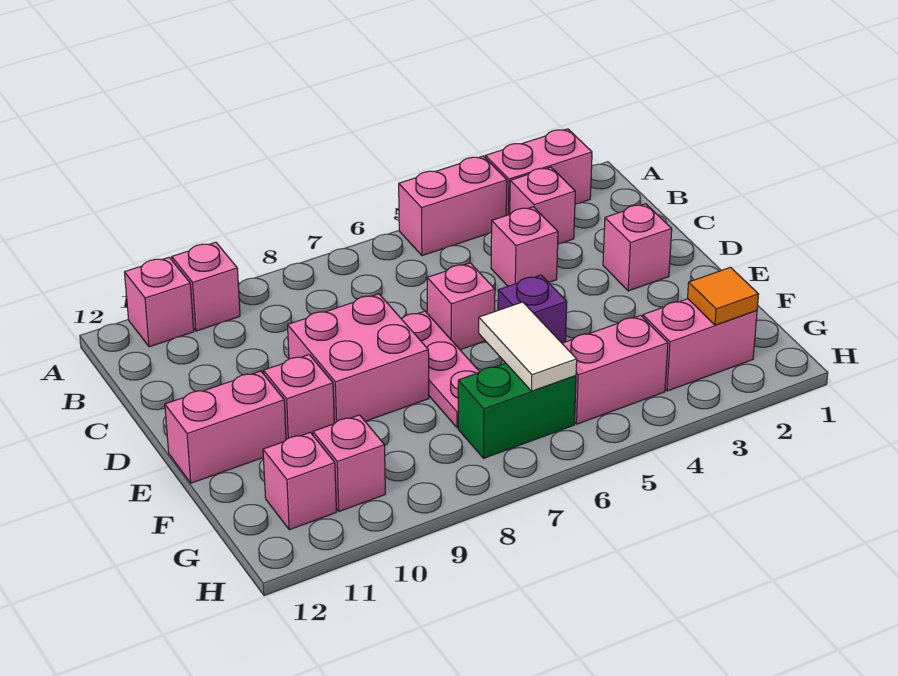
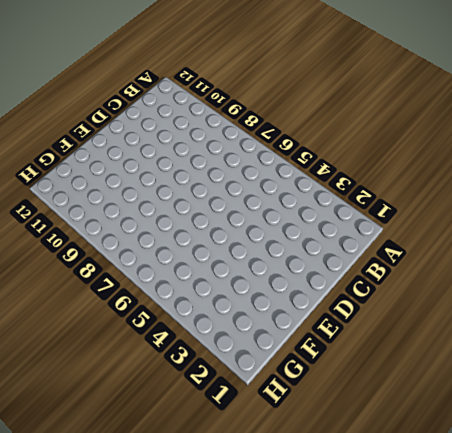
none -> pink brick A2:A3 level 1
none -> pink brick A4:A5 level 1
none -> pink brick A10 level 1

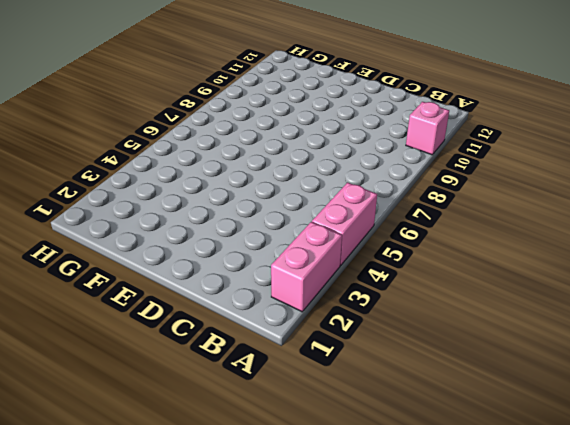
none -> pink brick A11 level 1
none -> pink brick B3 level 1
none -> pink brick C4 level 1

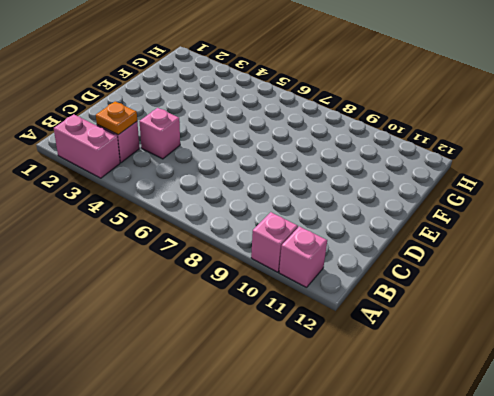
orange plate B3 level 2 -> none
none -> pink brick A4:A5 level 1
none -> pink brick D2 level 1
none -> pink brick D6 level 1

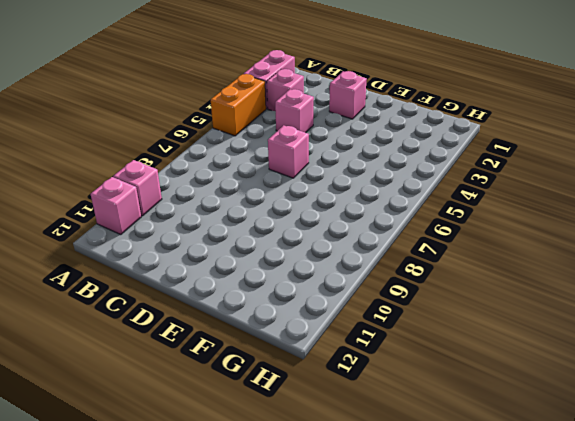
orange brick A4:A5 level 1 -> pink brick A4:A5 level 1
none -> pink plate D7:F7 level 1
none -> pink brick D8:E9 level 1
none -> purple brick E5 level 1

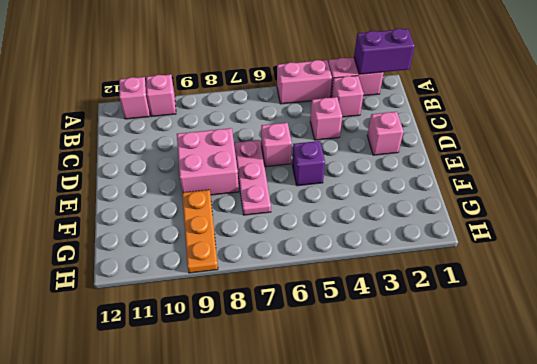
purple brick A1:A2 level 2 -> none
orange plate F9:H9 level 1 -> none
none -> pink brick E10 level 1
none -> pink brick E11:E12 level 1
none -> pink brick G2:G3 level 1

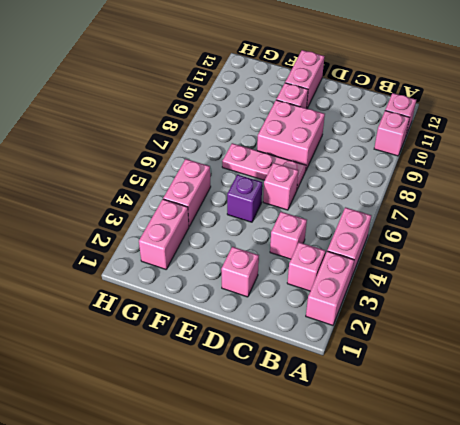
none -> green brick G6:G7 level 1
none -> pink brick G10 level 1
none -> pink brick G11 level 1

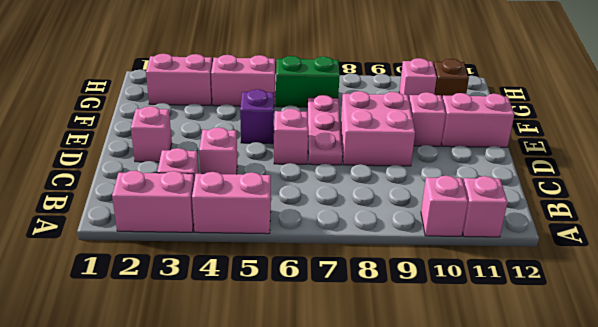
brown brick G11 level 1 -> pink brick G11 level 1
none -> white tile F6:G6 level 2
none -> orange tile G2 level 2

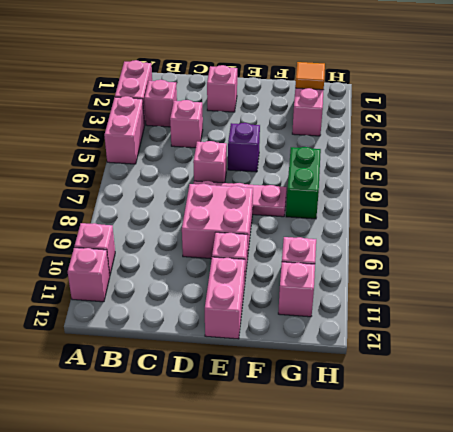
none -> pink brick G4:G5 level 1
none -> white tile F6:G6 level 2

